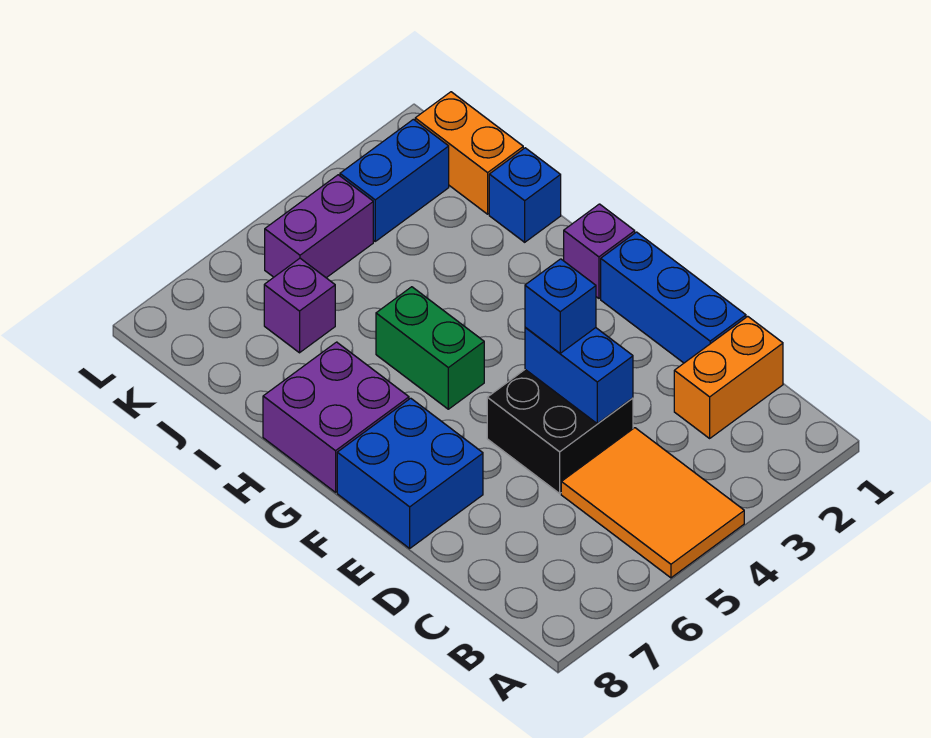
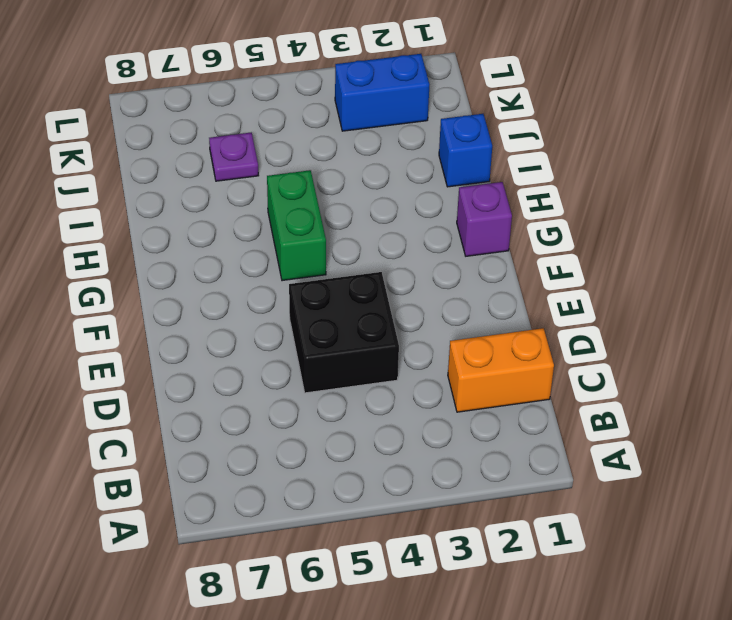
purple plate J6 level 1 -> purple brick J6 level 1
none -> orange tile A4:C5 level 1
none -> blue brick D1:F1 level 1
none -> blue brick E7:F8 level 1

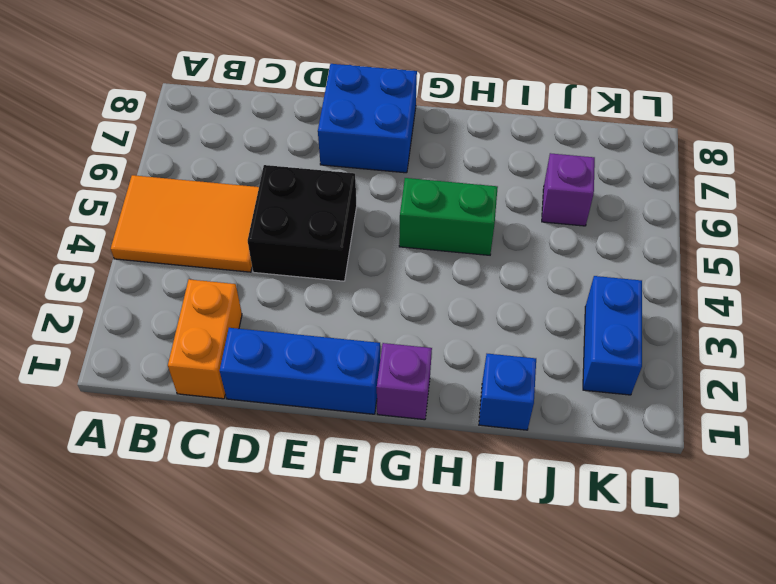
none -> purple brick G7:H8 level 1
none -> orange brick J1:K1 level 1
none -> purple brick K4:K5 level 1

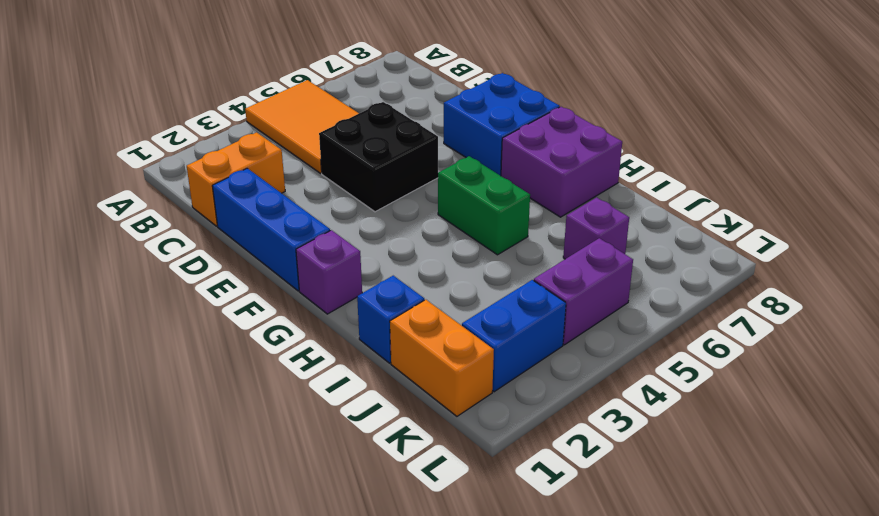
none -> blue brick D4:E4 level 2
none -> blue brick E4 level 3

